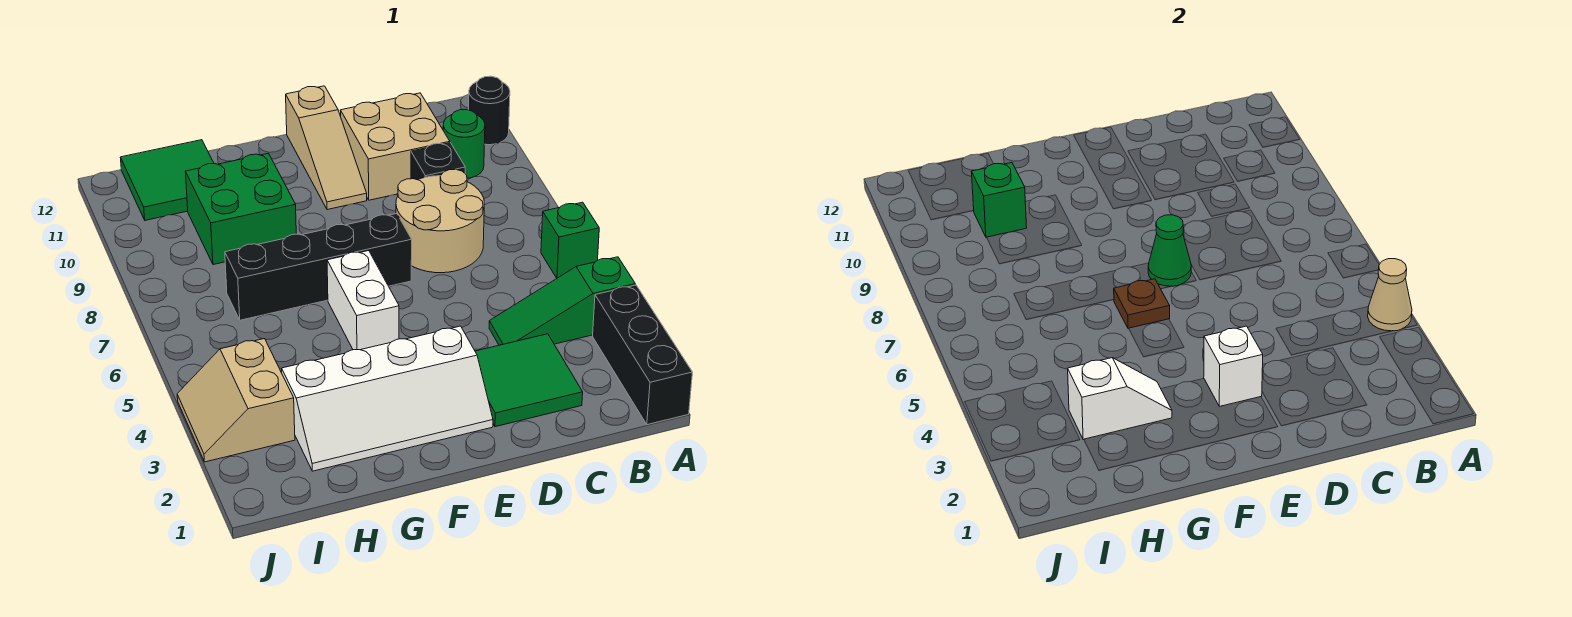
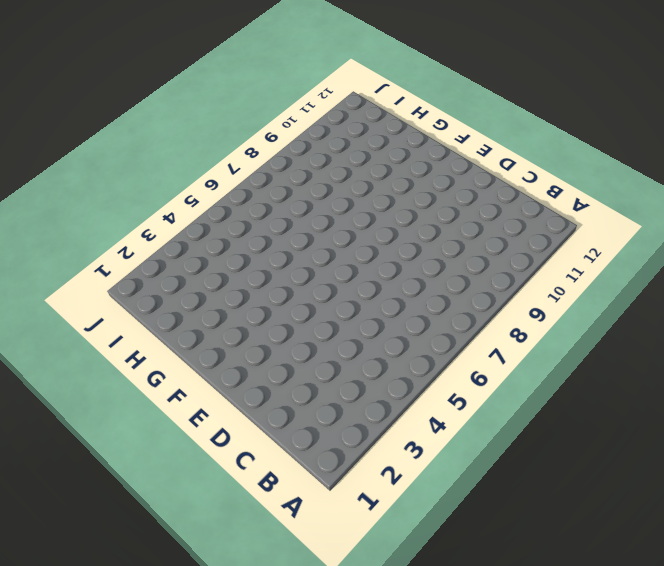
none -> black brick A1:A3 level 1
none -> green slope A4:C4 level 1 top A
none -> green brick A6 level 1

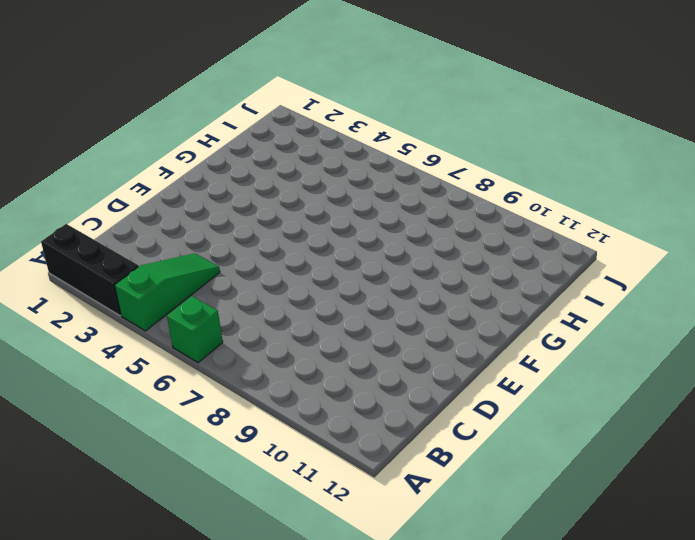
none -> black round brick A11 level 1
none -> green round brick B10 level 1
none -> green tile C2:D3 level 1

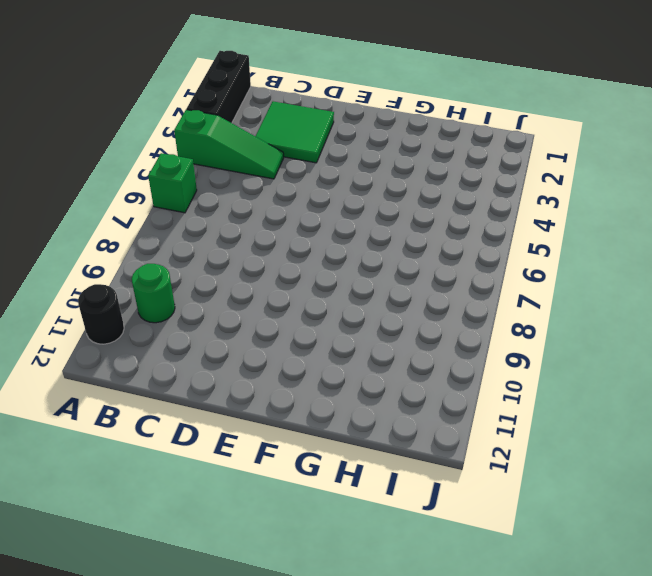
none -> tan round brick C7:D8 level 1
none -> black brick C9 level 1
none -> tan brick C10:D11 level 1

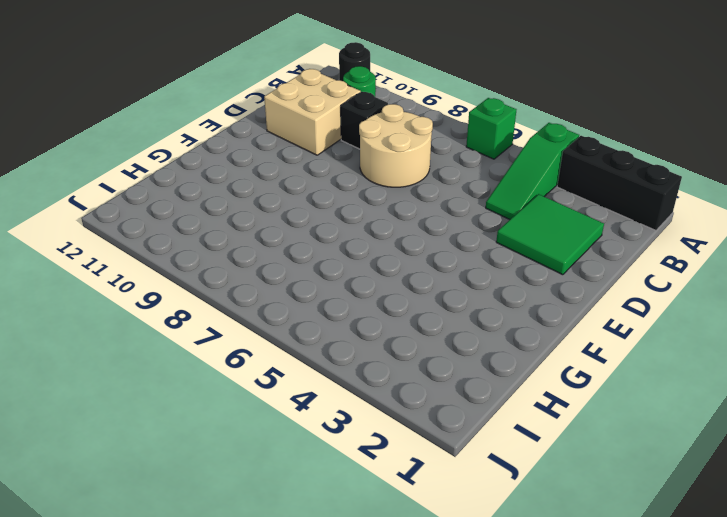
none -> white slope E2:H3 level 1 top 3
none -> black brick E7:H7 level 1
none -> tan slope E10:E12 level 1 top 12

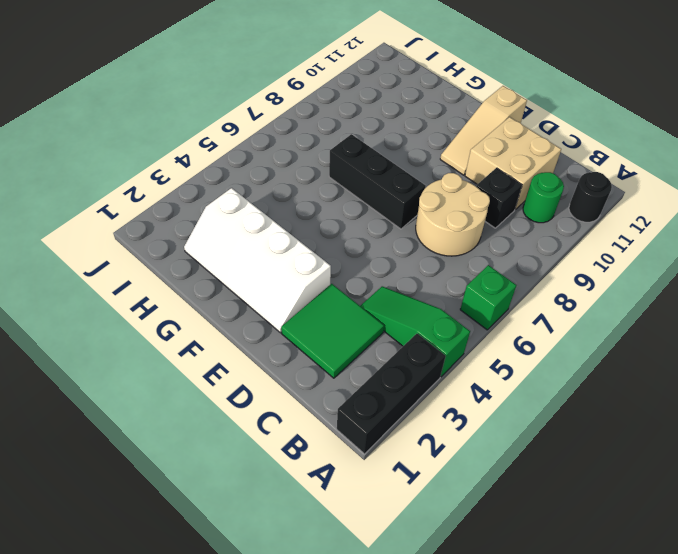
black brick E7:G7 level 1 -> black brick E7:H7 level 1
none -> white brick F5:F6 level 1
none -> green brick G9:H10 level 1
none -> green tile H11:I12 level 1

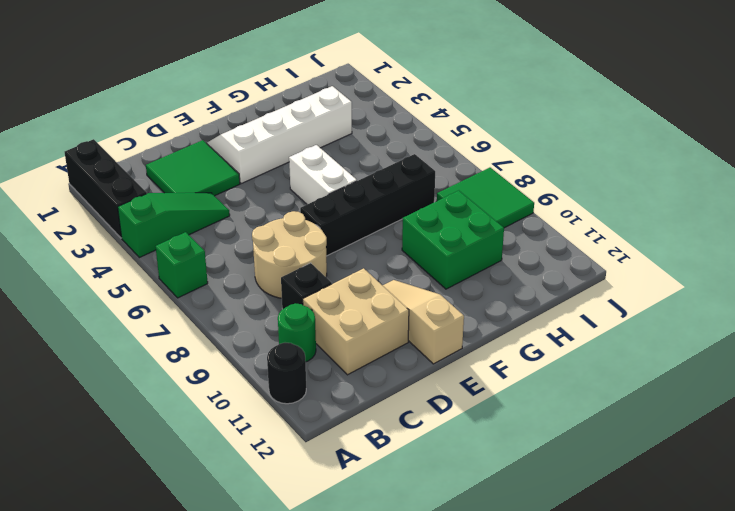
green tile I8:J9 level 1 -> green tile H11:I12 level 1
none -> tan slope I3:J4 level 1 top I
none -> tan cone A4 level 2
none -> white brick E3 level 2

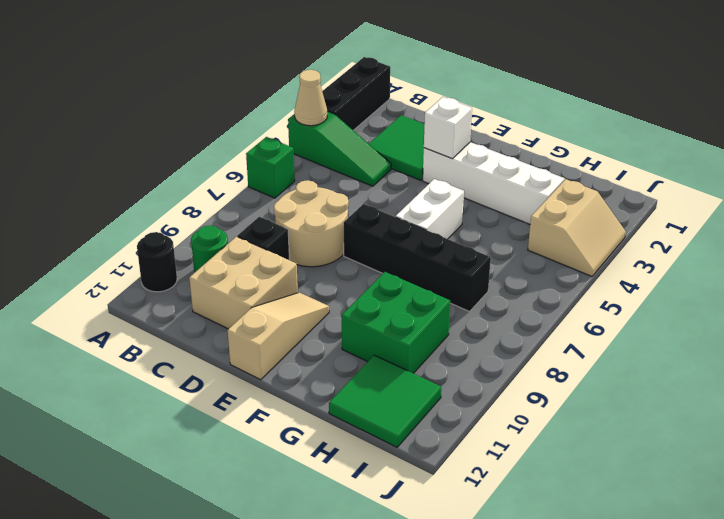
none -> green cone E7 level 2
none -> brown plate F6 level 2
none -> white slope G3:H3 level 2 top H

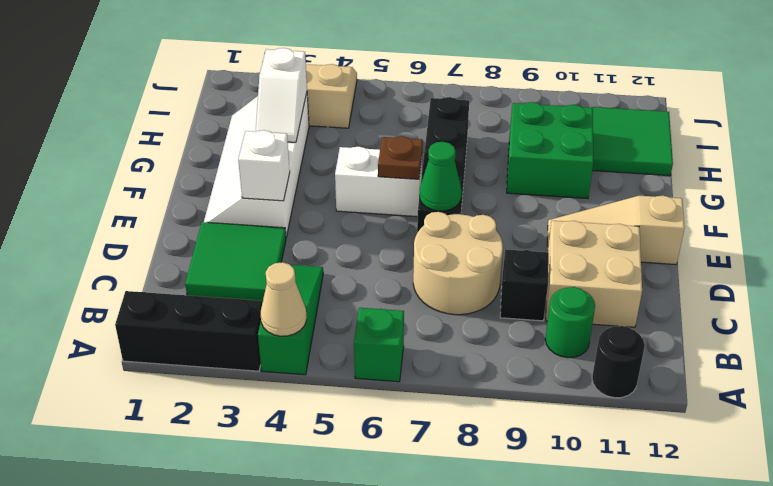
none -> green brick H10 level 2

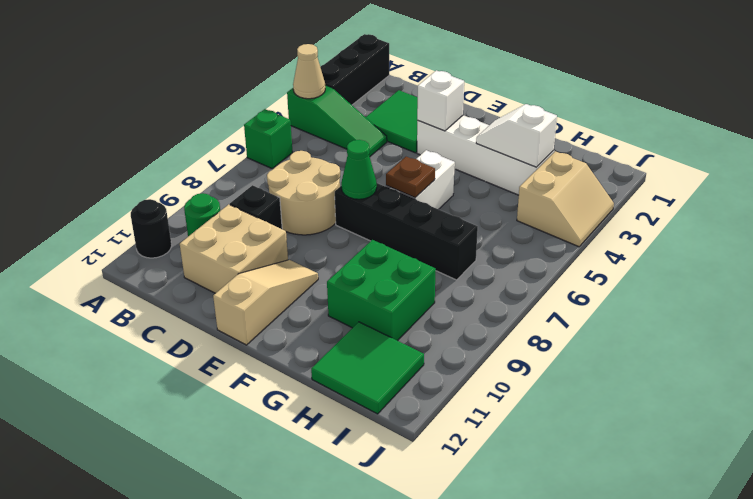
none -> green brick H10 level 2

